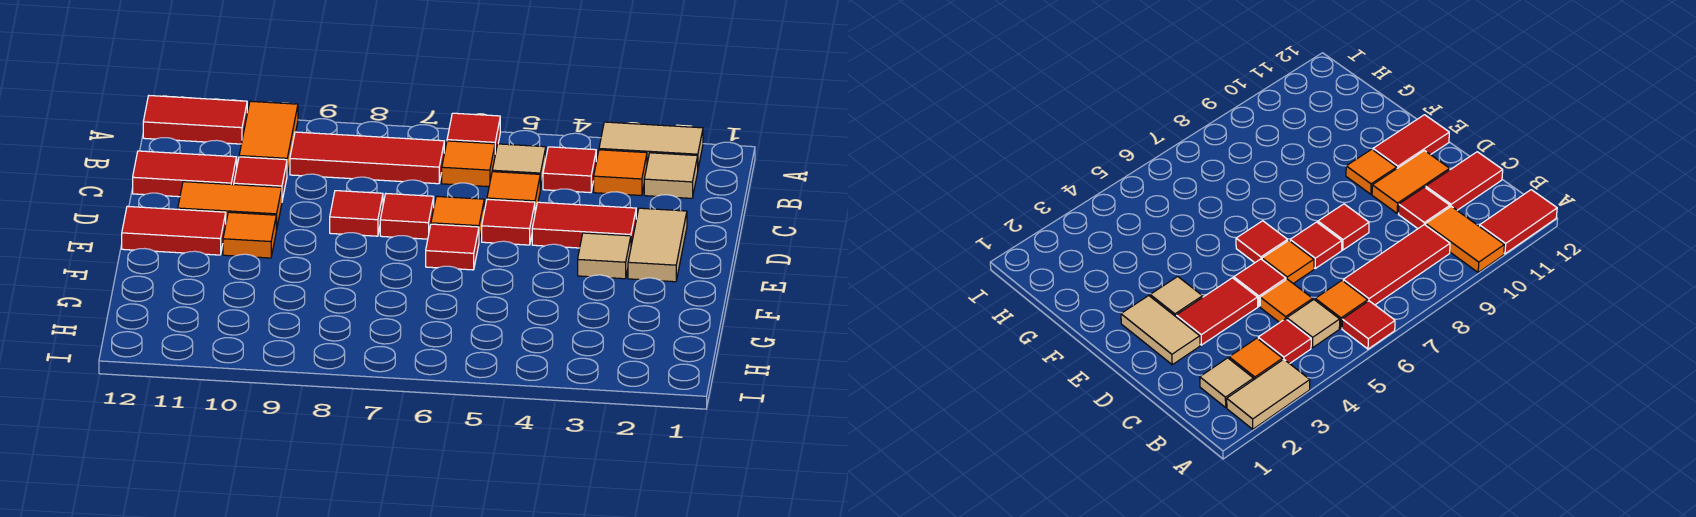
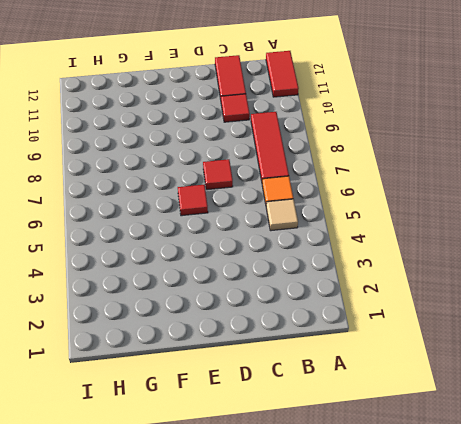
none -> tan tile A2:A3 level 1
none -> red tile A6 level 1
none -> orange tile A10:B10 level 1

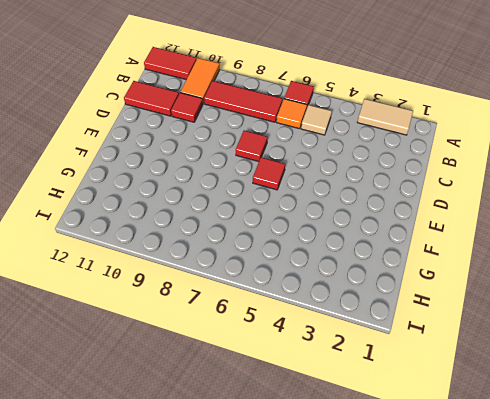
none -> tan tile B2 level 1
none -> orange tile B3 level 1
none -> red tile B4 level 1

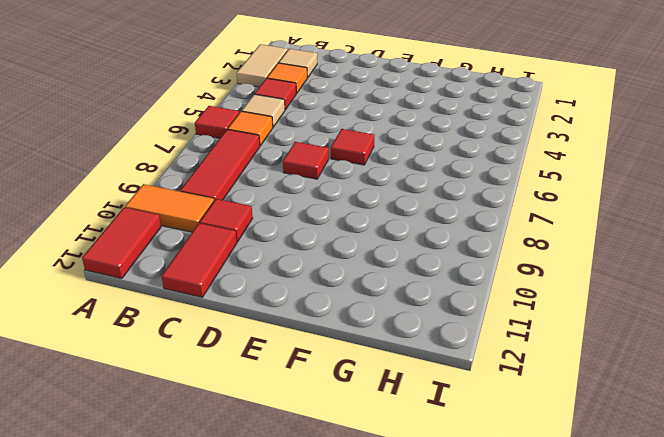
none -> orange tile C5 level 1
none -> tan tile D2:E2 level 1
none -> red tile D3:D4 level 1

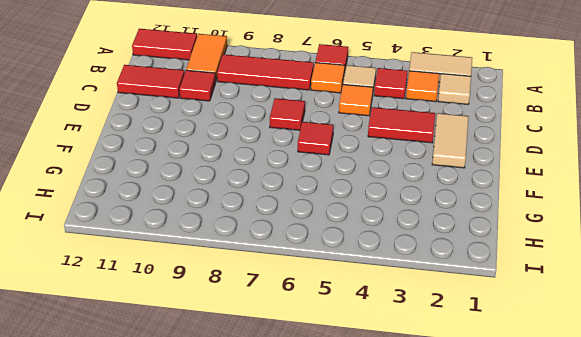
none -> red tile D5 level 1
none -> orange tile D6 level 1
none -> red tile D8 level 1

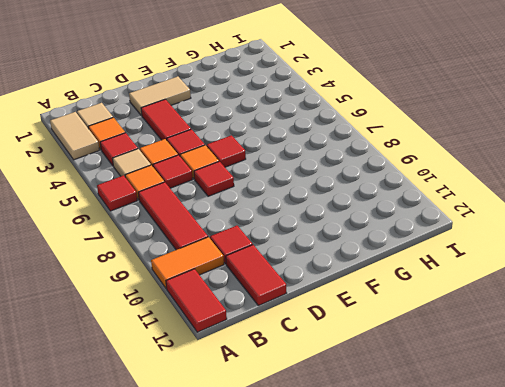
red tile C6 level 1 -> red tile D8 level 1
none -> orange tile D10:D11 level 1
none -> tan tile E3 level 1
none -> orange tile E10 level 1

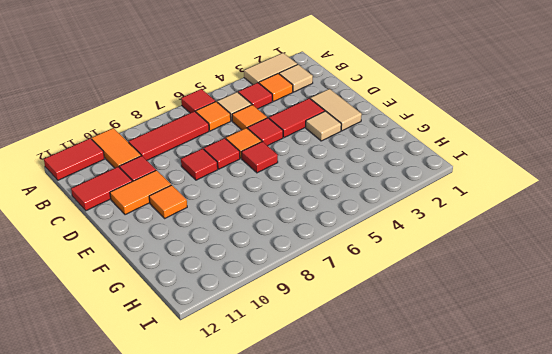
none -> red tile E11:E12 level 1

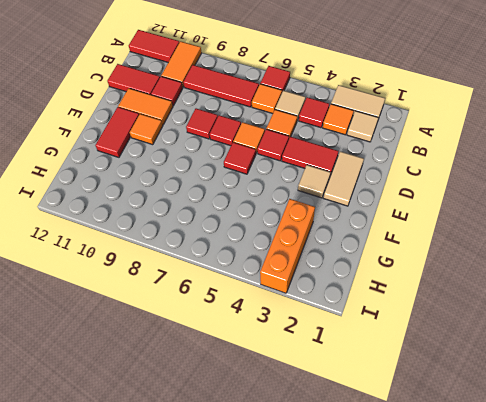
red tile E11:F11 level 1 -> red tile E11:E12 level 1
orange brick G3:I3 level 1 -> none

